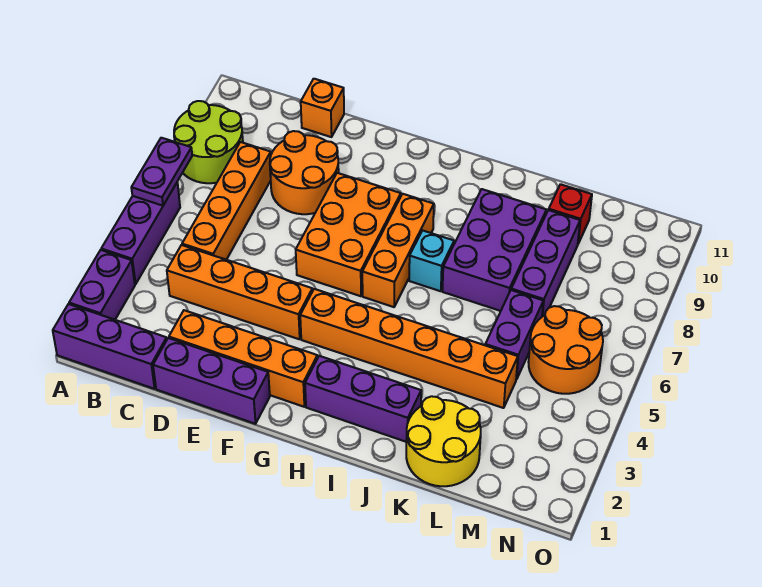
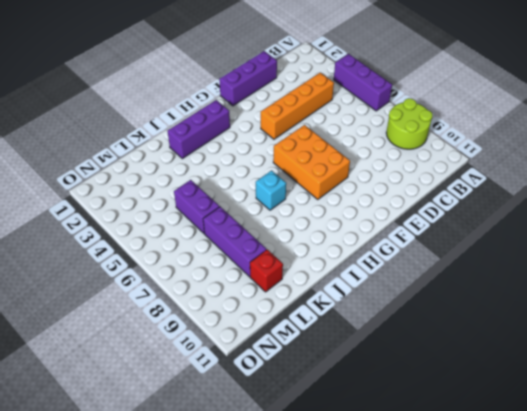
none -> purple brick A1:C1 level 1
none -> purple brick A2:A3 level 1
none -> orange brick C5:C8 level 1

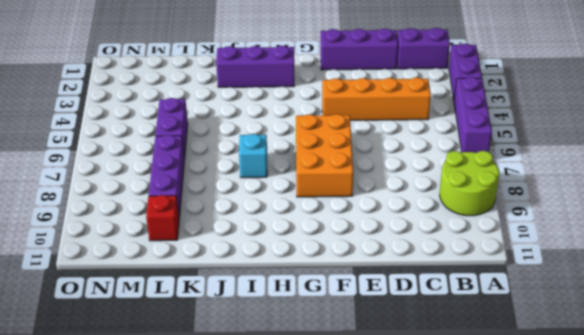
purple brick B1:C1 level 1 -> purple brick A1:C1 level 1
none -> orange brick C5:C8 level 1
none -> orange brick D2:G2 level 1
none -> orange round brick D8:E9 level 1

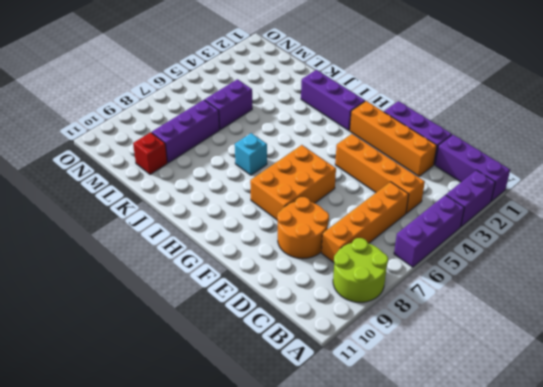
none -> orange brick D11 level 1
none -> orange brick G4:L4 level 1
none -> orange brick H6:H8 level 1

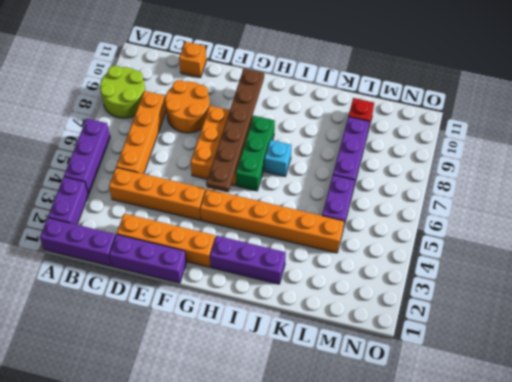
brown plate G5:G10 level 2 -> none
green brick H6:H8 level 1 -> orange brick H6:H8 level 1
none -> purple brick J7:K9 level 1
none -> yellow round brick K1:L2 level 1
none -> orange round brick M5:N6 level 1

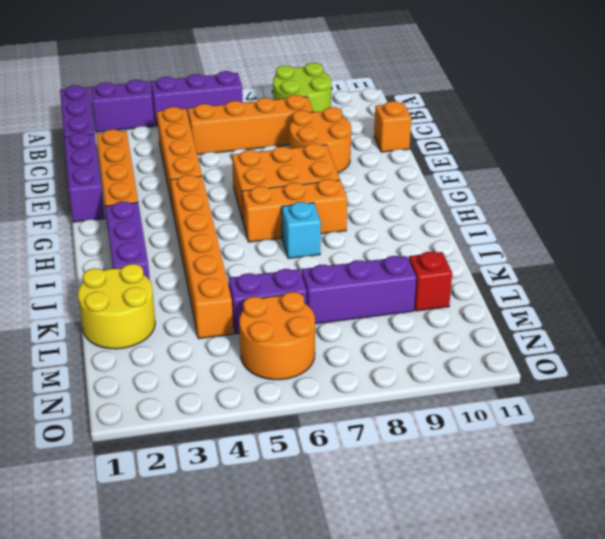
none -> purple brick J7:K9 level 1
none -> purple plate A6:A7 level 2

